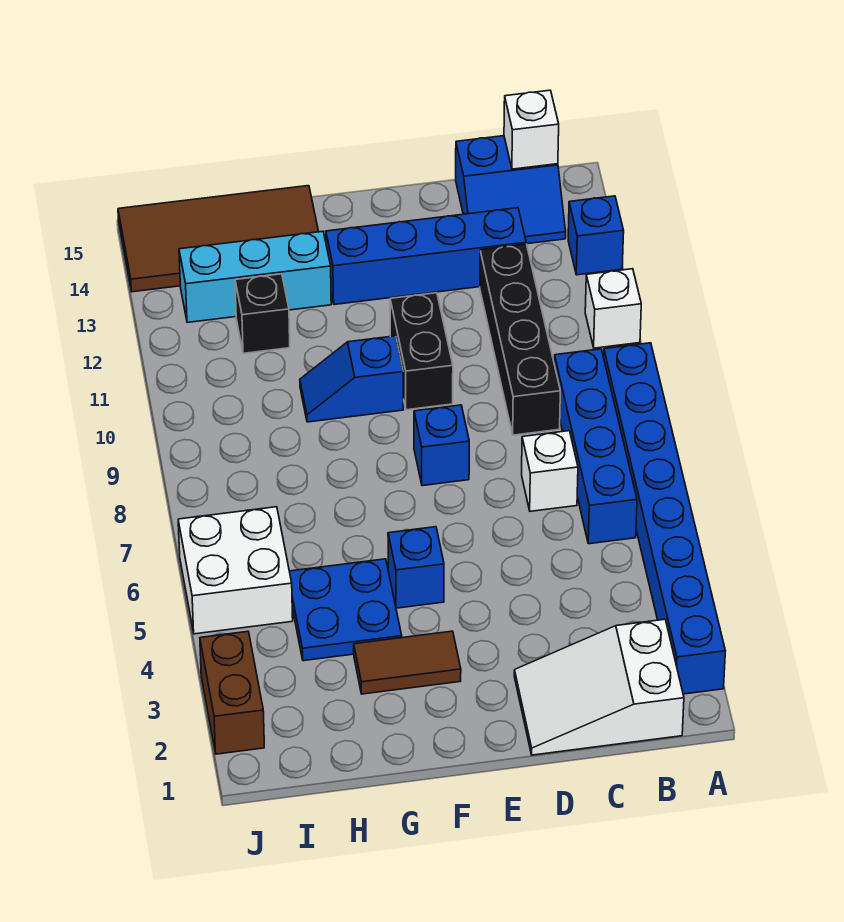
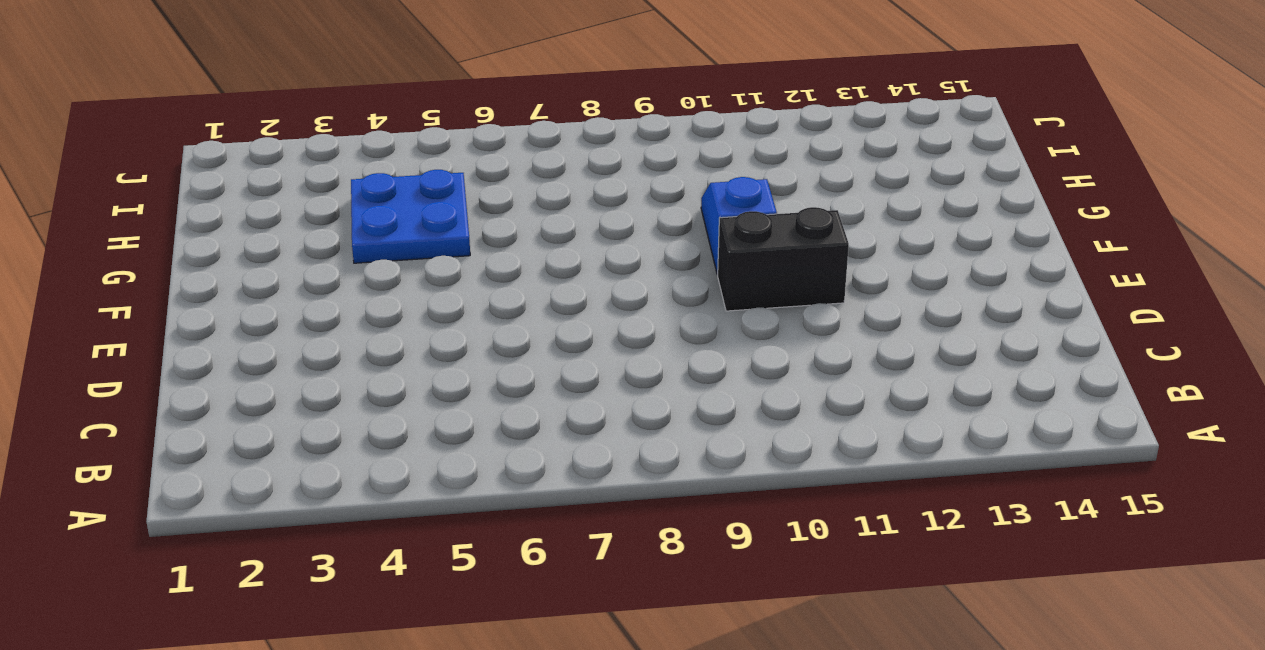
none -> blue brick A2:A9 level 1
none -> white brick A11 level 1
none -> blue brick A13 level 1

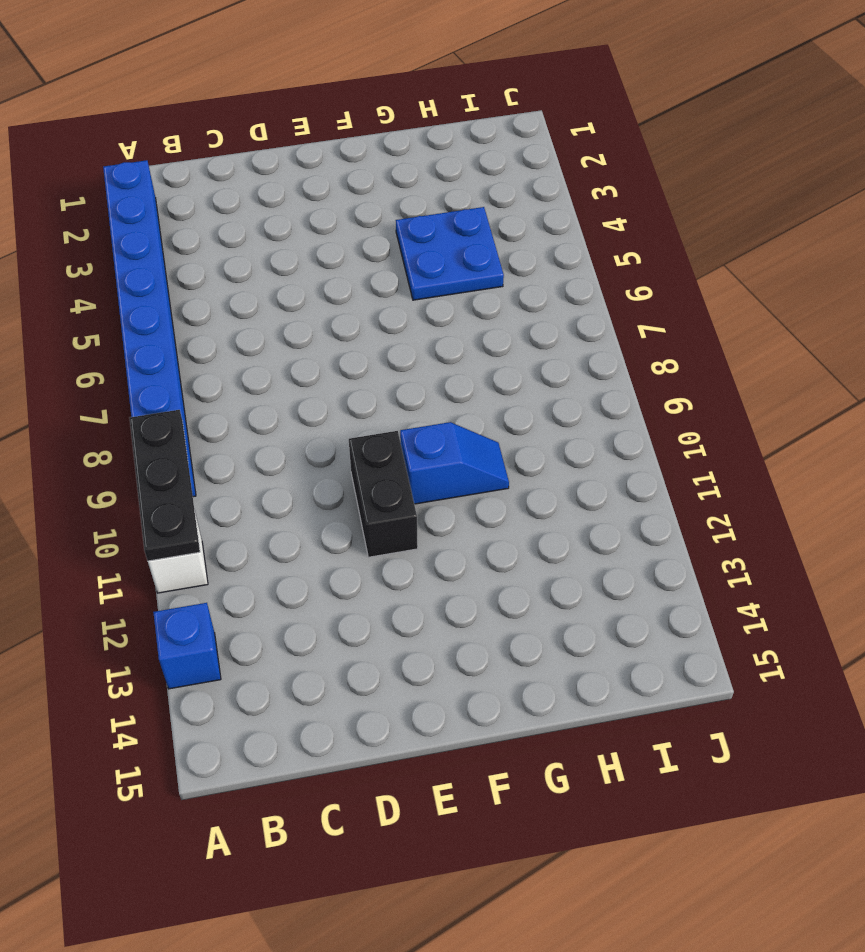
black plate A9:A11 level 2 -> none
none -> white slope B1:D2 level 1 top B
none -> blue brick B6:B9 level 1
none -> blue slope B14:C15 level 1 top 15

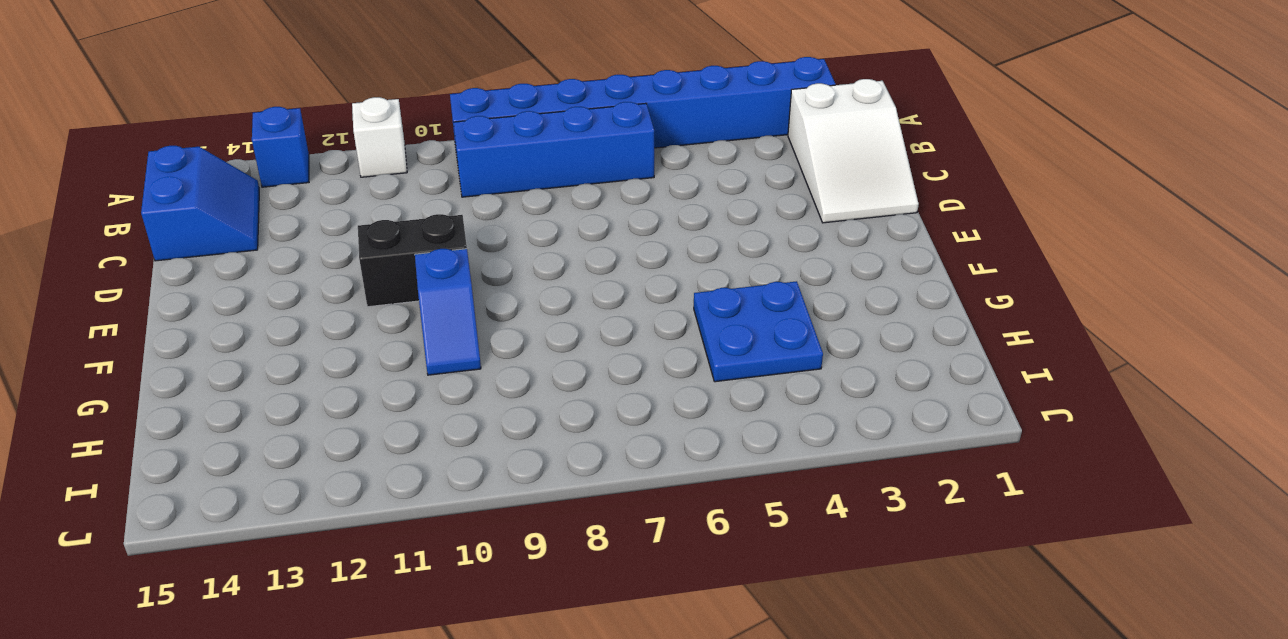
none -> white brick C7 level 1
none -> black brick C9:C12 level 1
none -> blue brick C13:F13 level 1

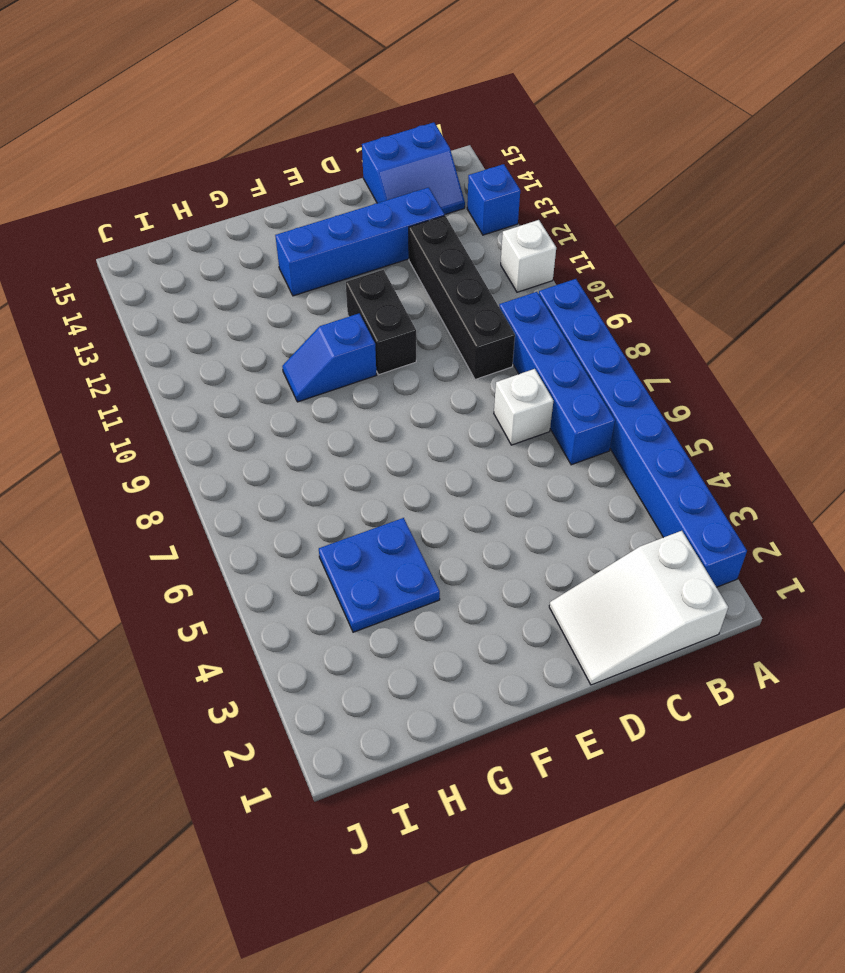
none -> blue brick E8 level 1
none -> brown tile F3:G3 level 1
none -> blue brick F5 level 1

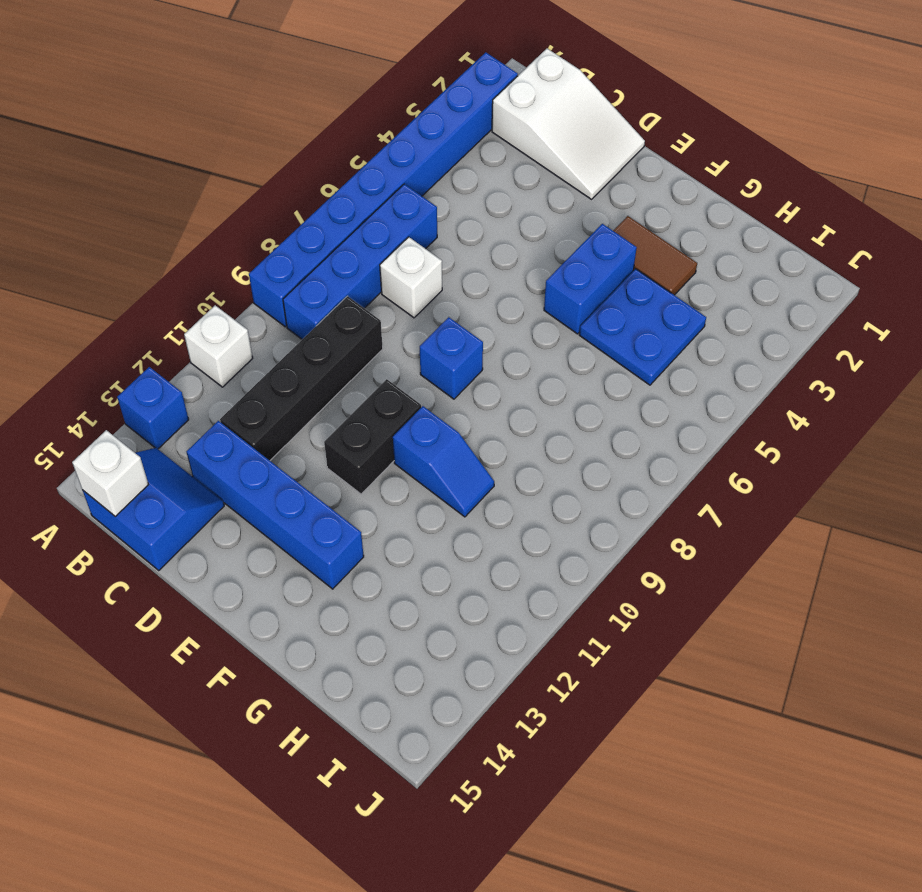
blue brick F4:F5 level 1 -> blue brick F5 level 1
none -> cyan brick G13:I13 level 1
none -> brown tile G14:J15 level 1
none -> black brick H12 level 1

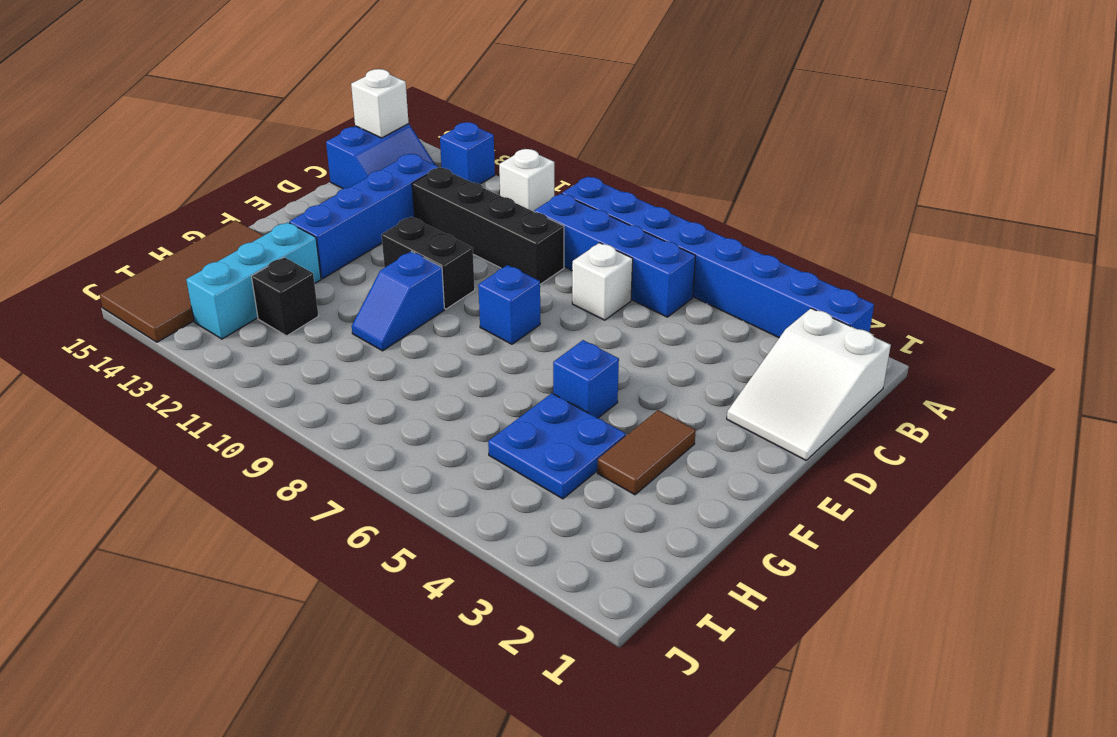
none -> white brick I5:J6 level 1
none -> brown brick J2:J3 level 1

